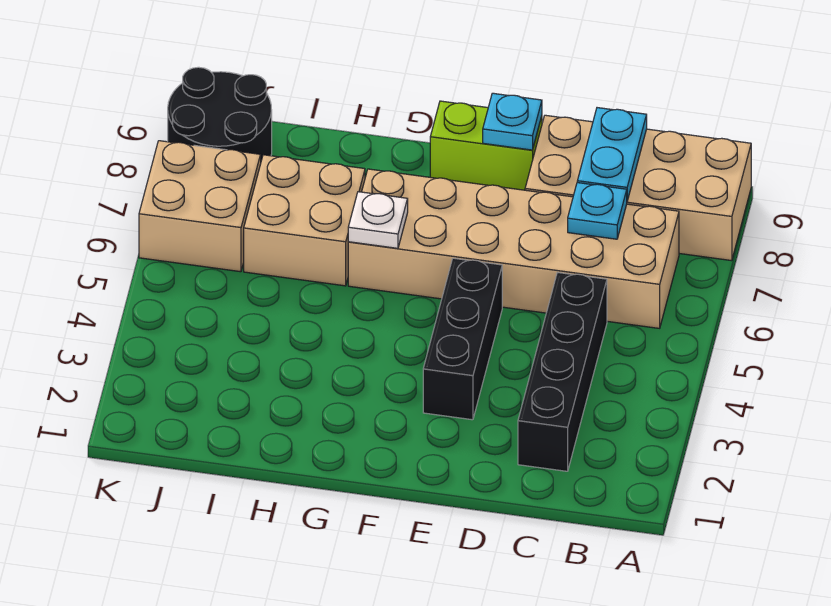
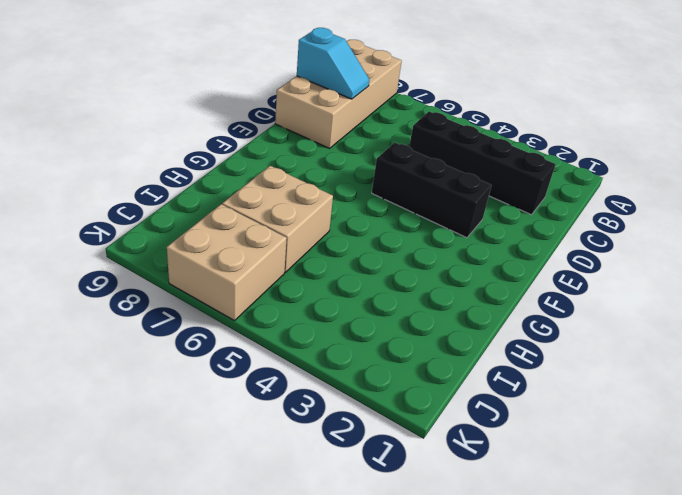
cyan slope C8:C9 level 2 top 9 -> cyan plate C8:C9 level 2
none -> tan brick B6:G7 level 1
none -> lime brick E9:F9 level 1
none -> black round brick J8:K9 level 1

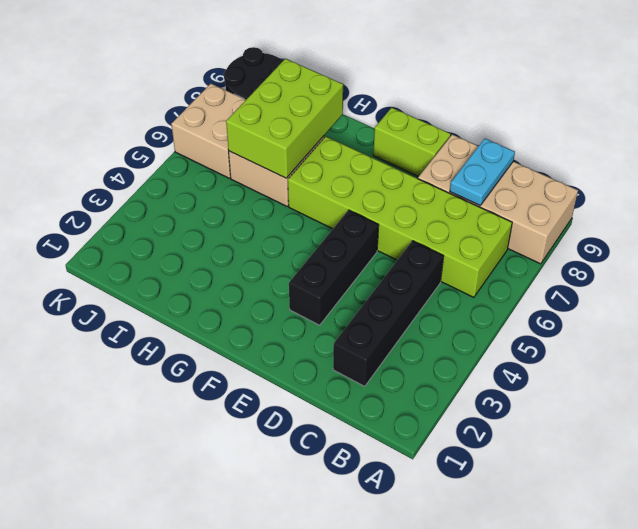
lime brick B6:G7 level 1 -> tan brick B6:G7 level 1
lime brick H6:I8 level 2 -> none
none -> cyan plate C7 level 2
none -> cyan plate E9 level 2
none -> white plate G6 level 2

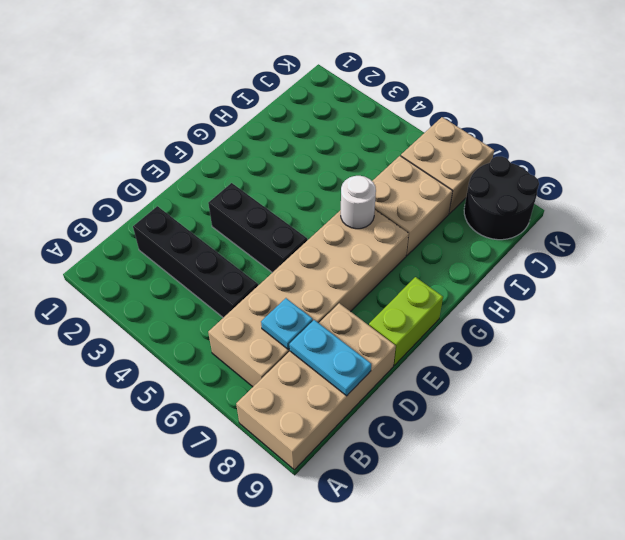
white round brick G6 level 2 -> white plate G6 level 2
none -> cyan plate E9 level 2

